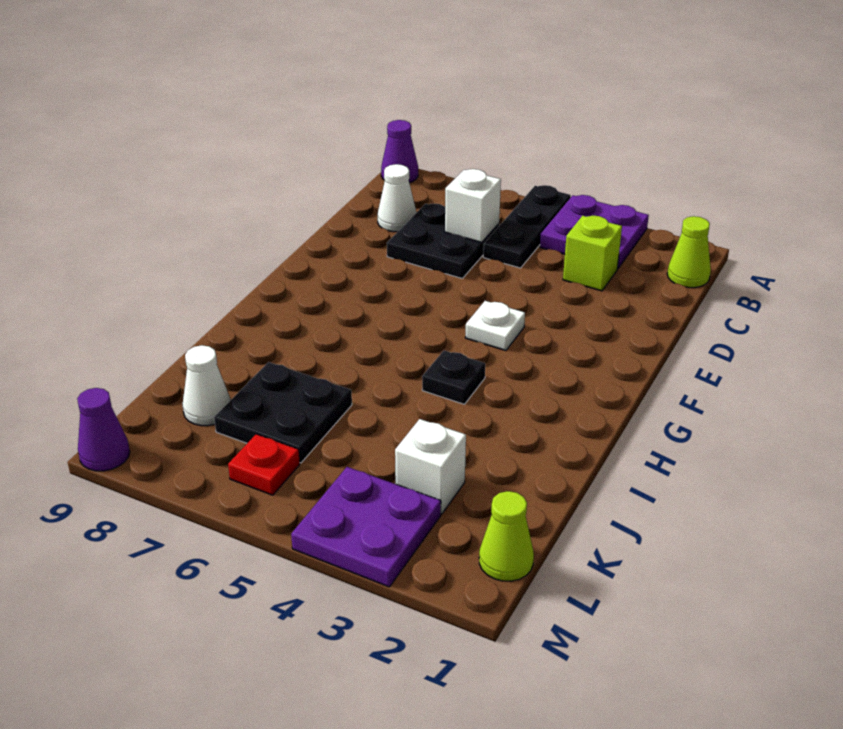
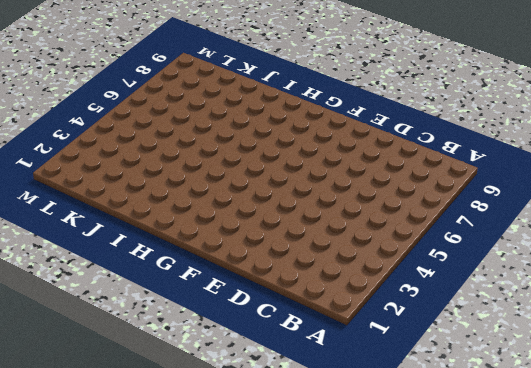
none -> purple plate A3:B4 level 1
none -> black plate A5:C5 level 1
none -> purple cone A9 level 1

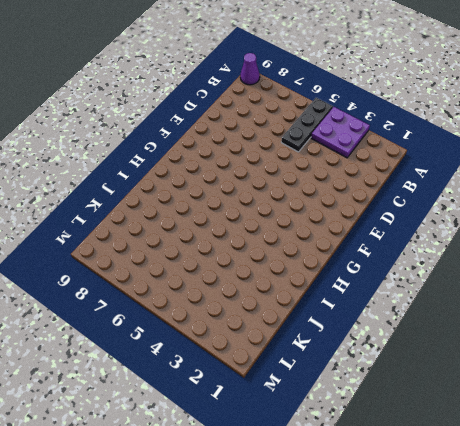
none -> lime cone B1 level 1
none -> lime brick C3 level 1
none -> black plate C6:D7 level 1

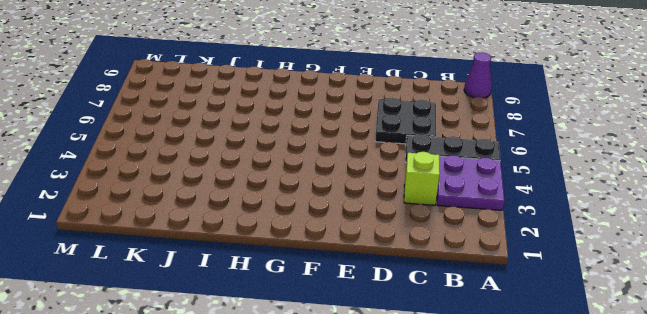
none -> lime cone B1 level 1
none -> white cone C8 level 1
none -> white plate F4 level 1

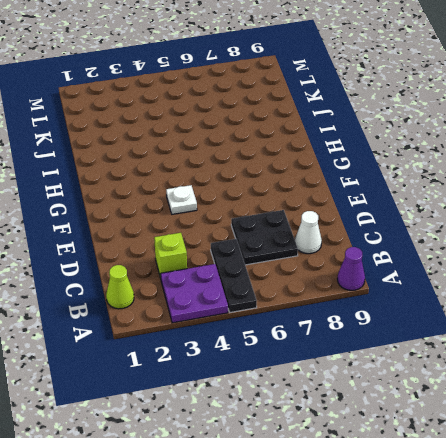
none -> black plate H4 level 1
none -> black plate J6:K7 level 1
none -> white brick K3 level 1

